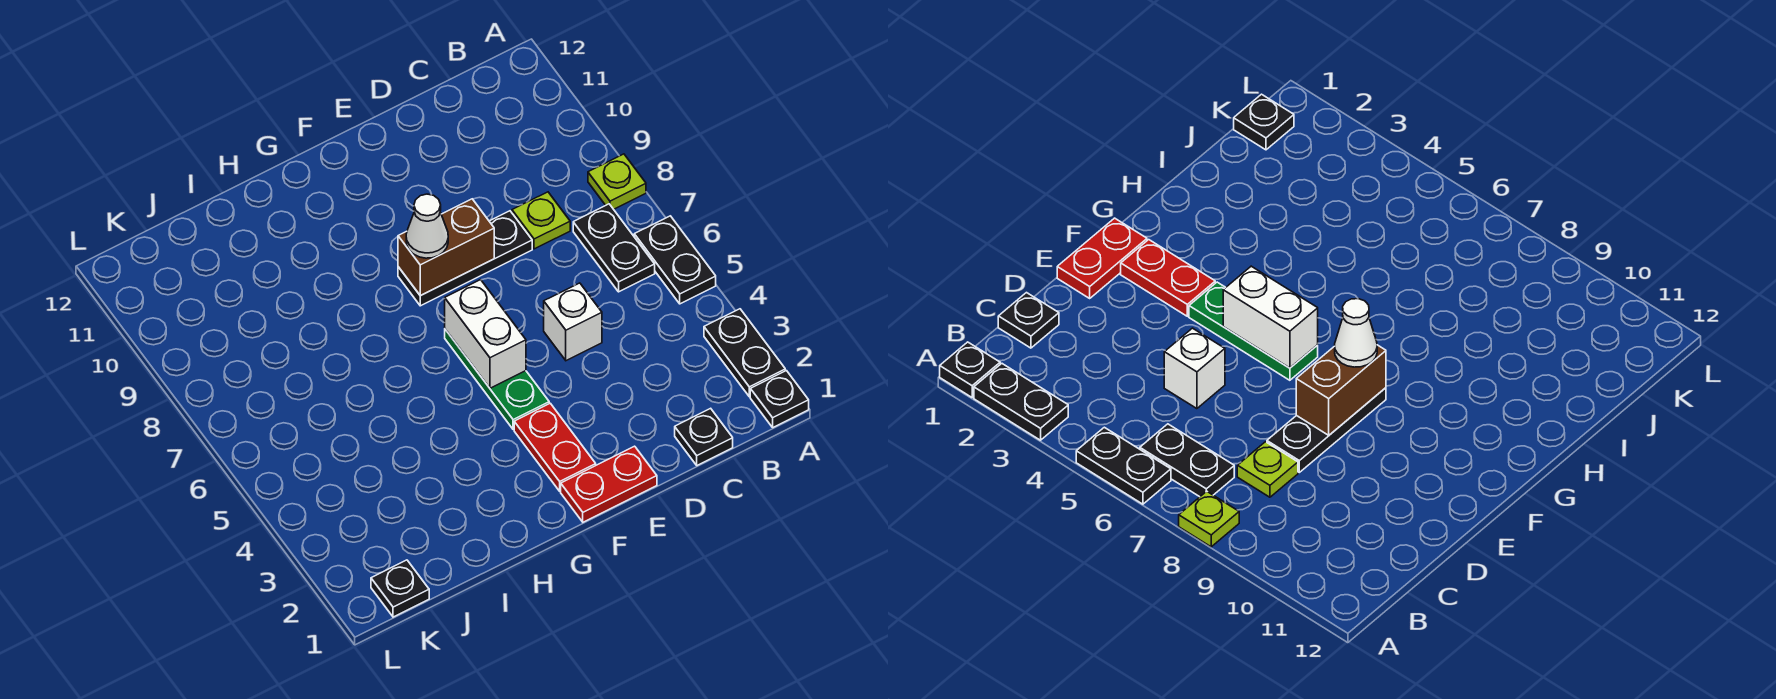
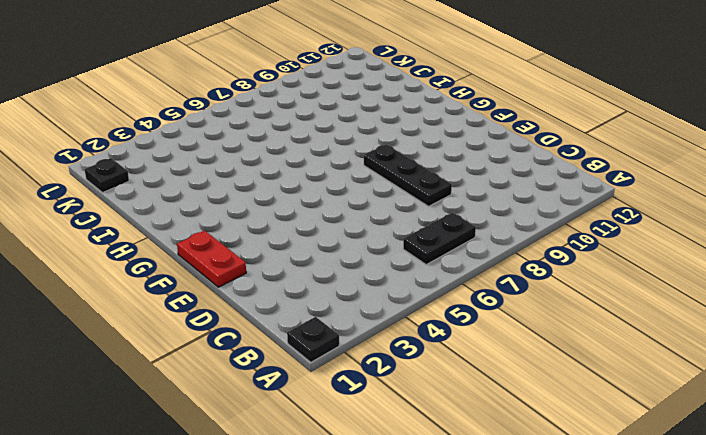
none -> black plate A2:A3 level 1
none -> black plate A5:A6 level 1
none -> lime plate A8 level 1

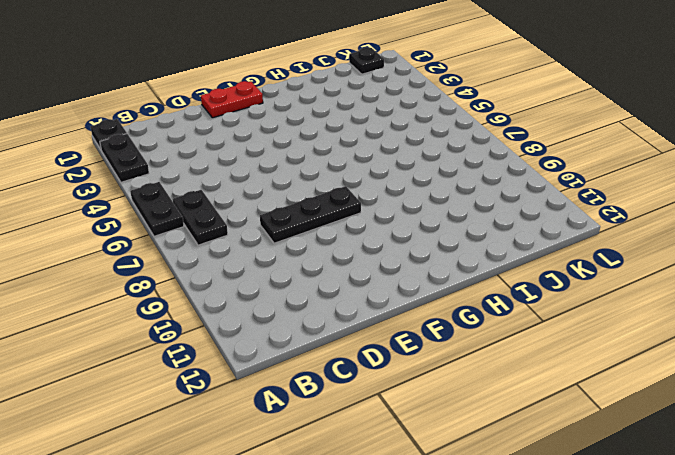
none -> lime plate A8 level 1
none -> black plate C1 level 1
none -> lime plate C8 level 1

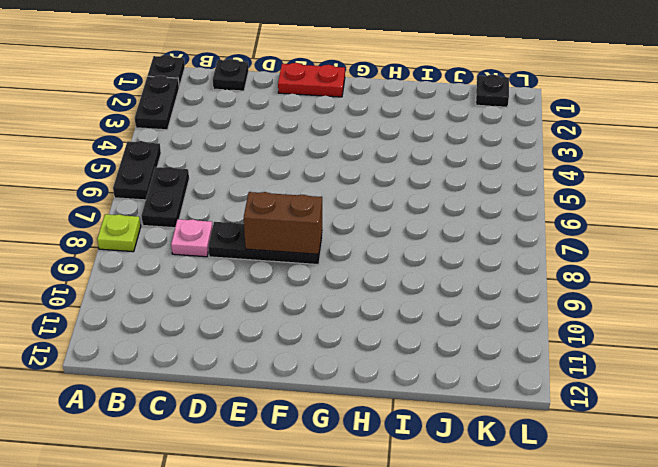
pink plate C8 level 1 -> lime plate C8 level 1
none -> white brick D5 level 1
none -> red plate F2:F3 level 1
none -> green plate F4:F6 level 1

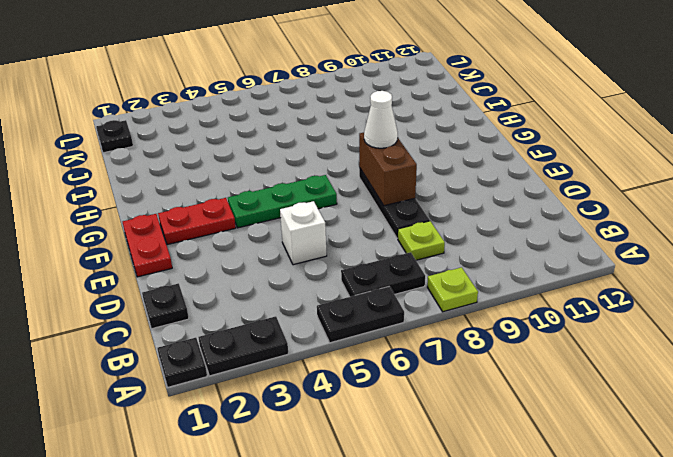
none -> white brick F5:F6 level 2

